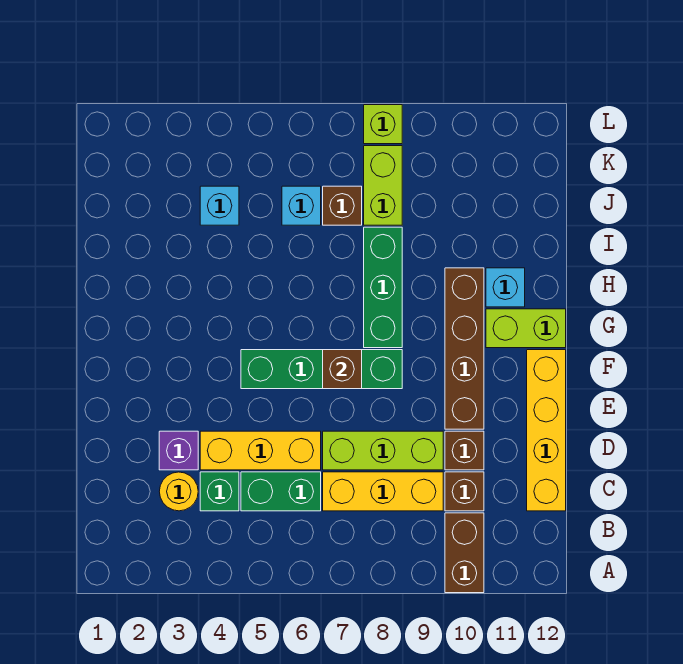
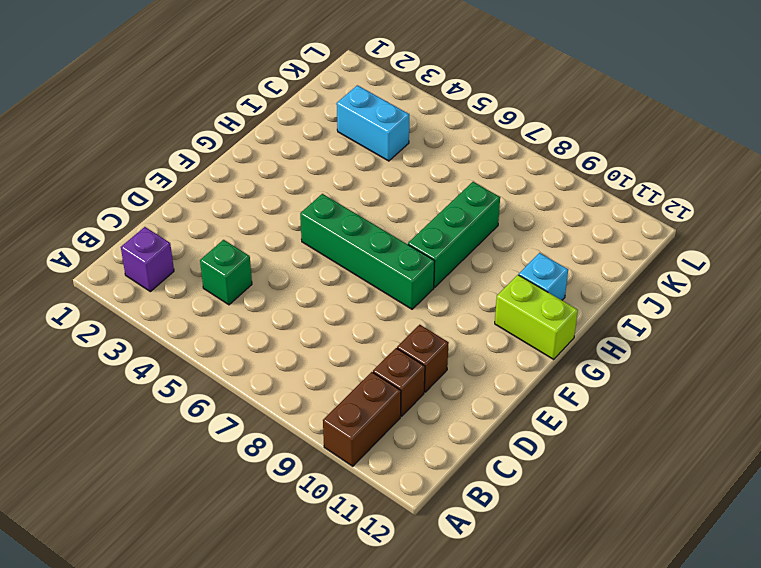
purple brick B2 level 1 -> purple brick D3 level 1
cyan brick J3:J4 level 1 -> cyan brick J4 level 1
none -> yellow round brick C3 level 1
none -> green brick C5:C6 level 1
none -> yellow brick C7:C9 level 1

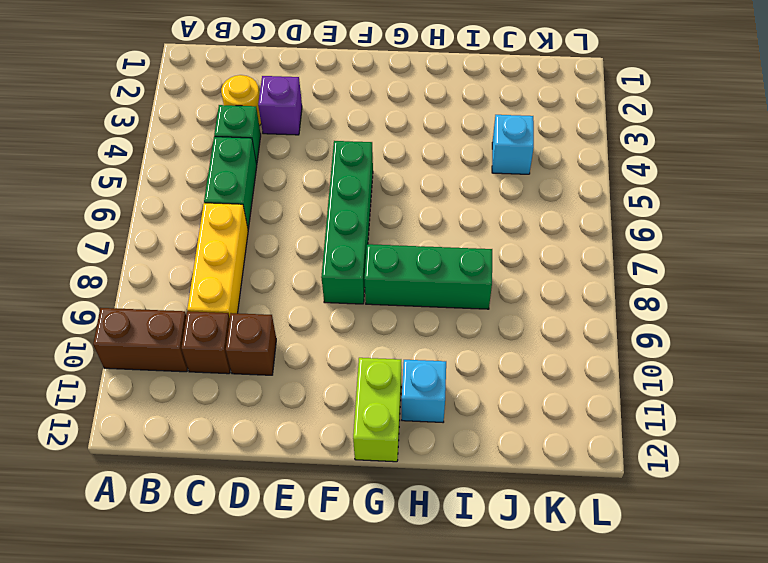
none -> yellow brick C12:F12 level 1
none -> yellow brick D4:D6 level 1
none -> lime brick D7:D9 level 1

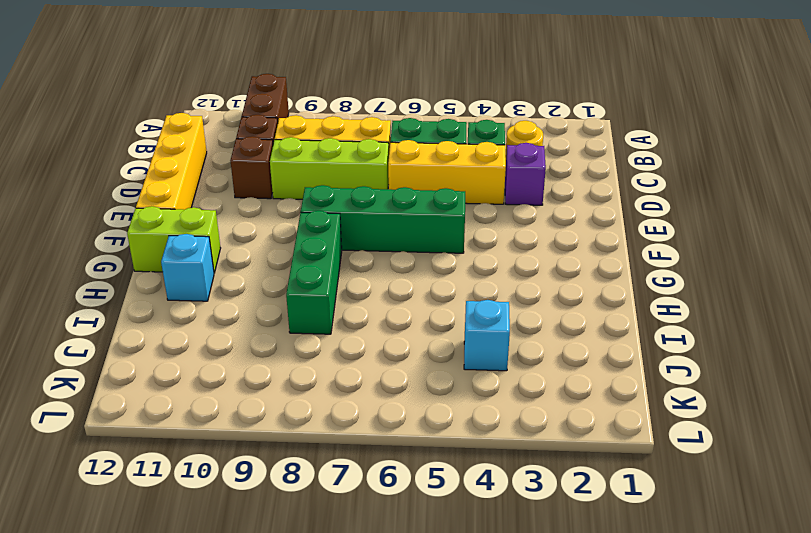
none -> brown brick E10:H10 level 1
none -> cyan brick J6 level 1
none -> brown brick J7 level 1

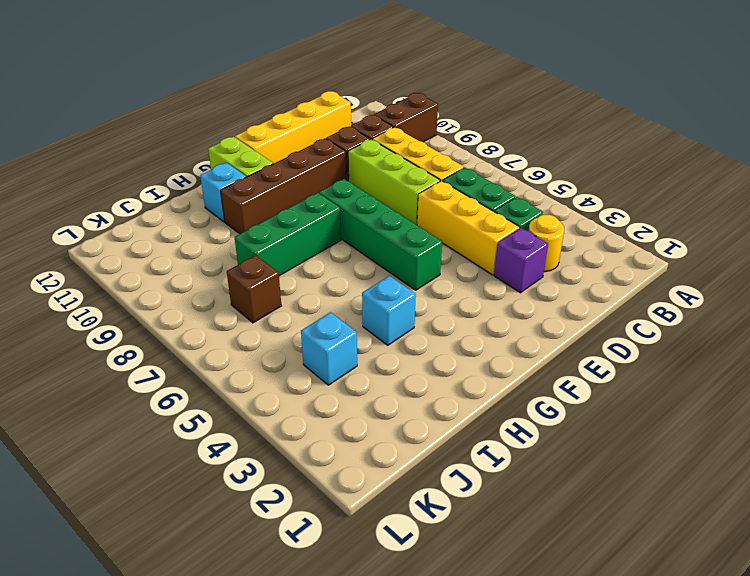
cyan brick H4 level 1 -> cyan brick J6 level 1
none -> lime brick J8:K8 level 1
none -> lime brick L8 level 1
none -> brown brick F7 level 2

